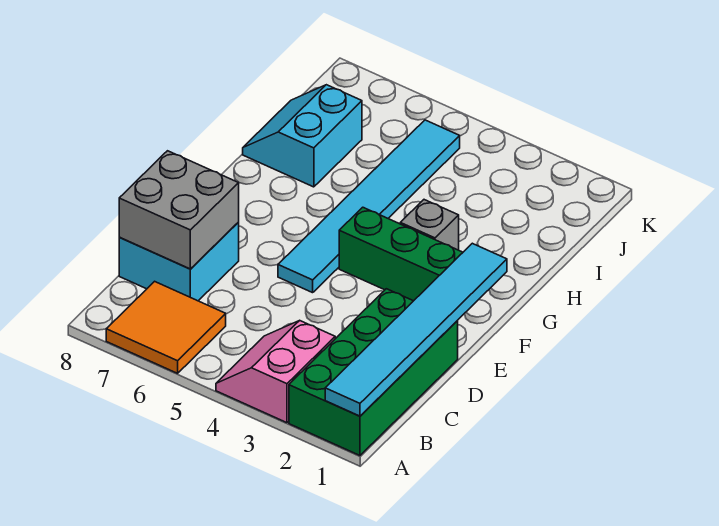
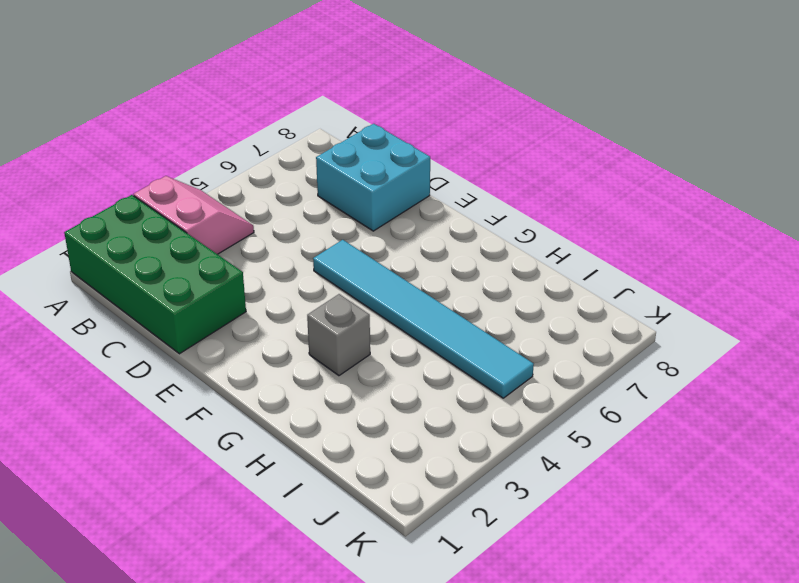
none -> orange tile A6:B7 level 1
none -> green brick F2:F4 level 1

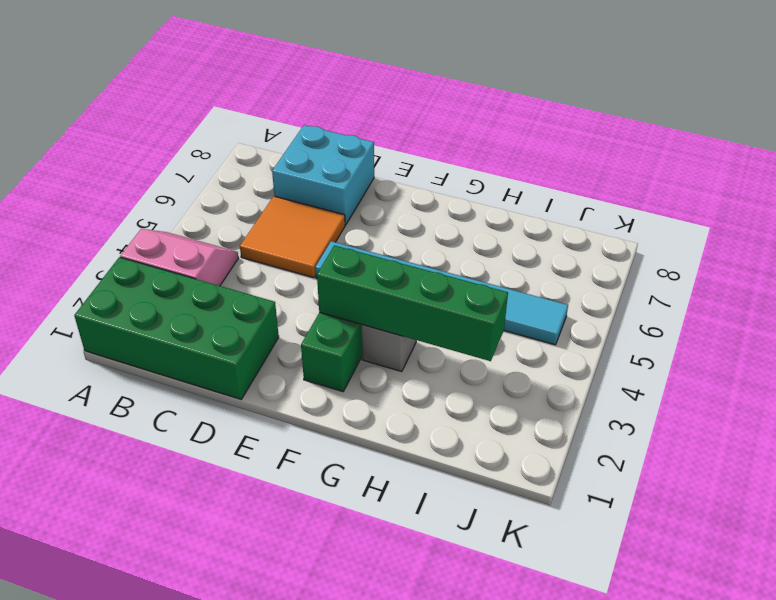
orange tile C5:D6 level 1 -> orange tile A6:B7 level 1
green brick F3:I3 level 2 -> none
none -> cyan slope H7:I8 level 1 top 7
none -> cyan tile A1:F1 level 2

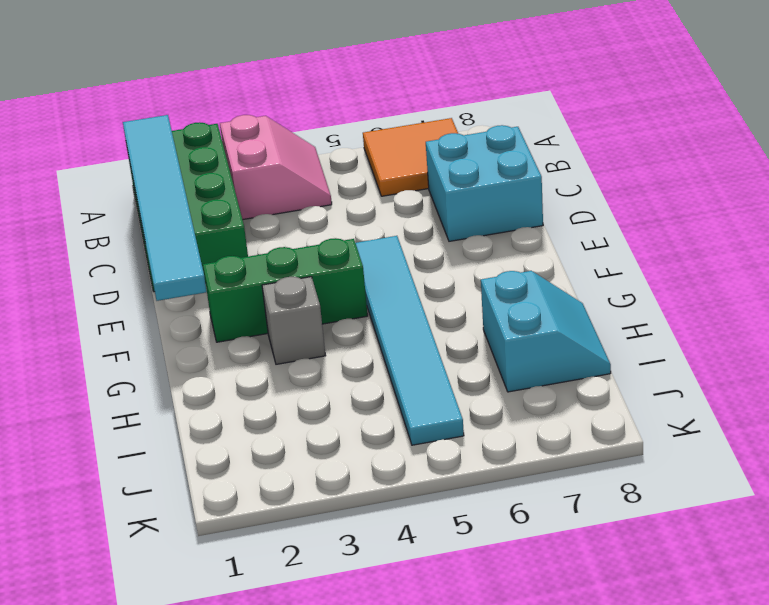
none -> grey brick C7:D8 level 2

